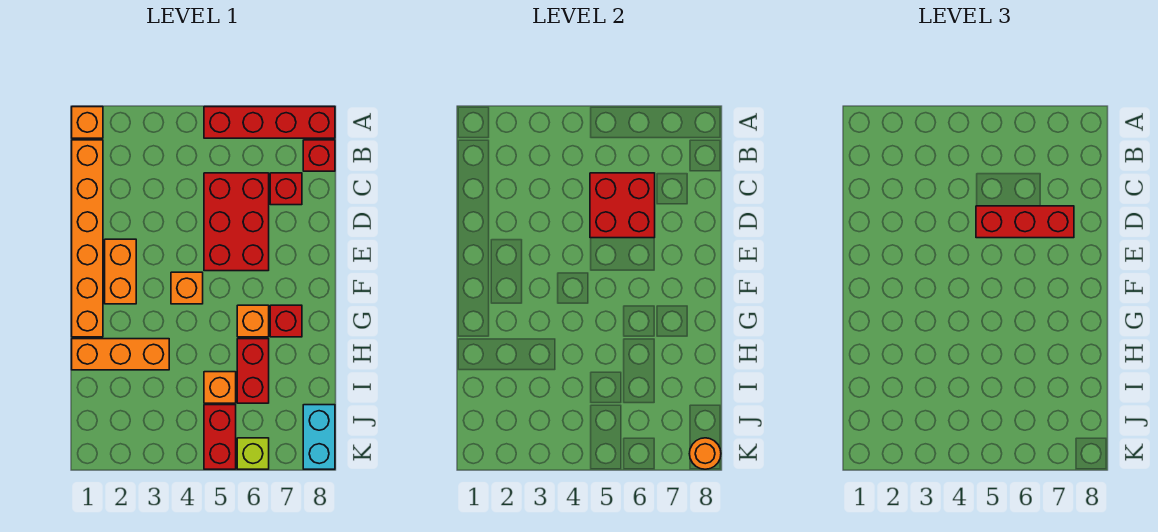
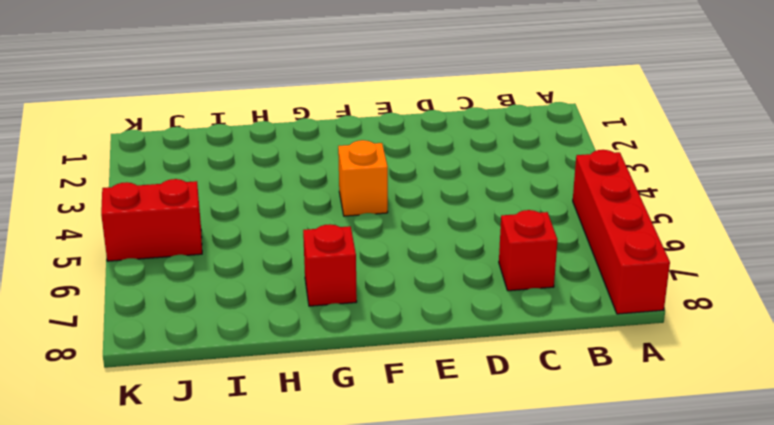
none -> orange brick A1 level 1
none -> orange brick B1:G1 level 1
none -> red brick B8 level 1

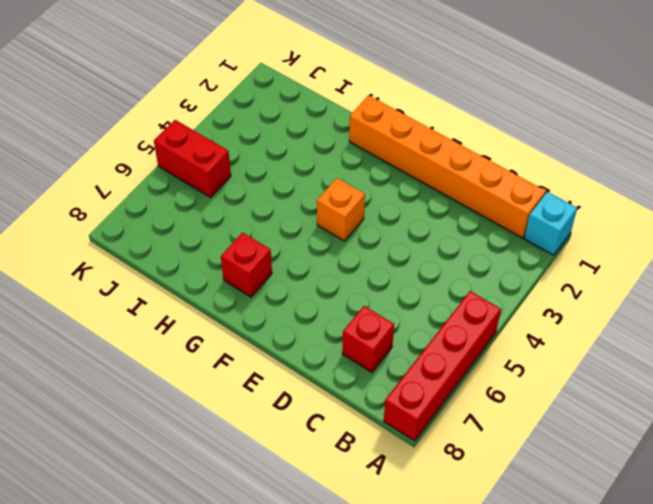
cyan brick A1 level 1 -> orange brick A1 level 1
none -> red brick B8 level 1
none -> red brick C5:E6 level 1
none -> orange brick E2:F2 level 1

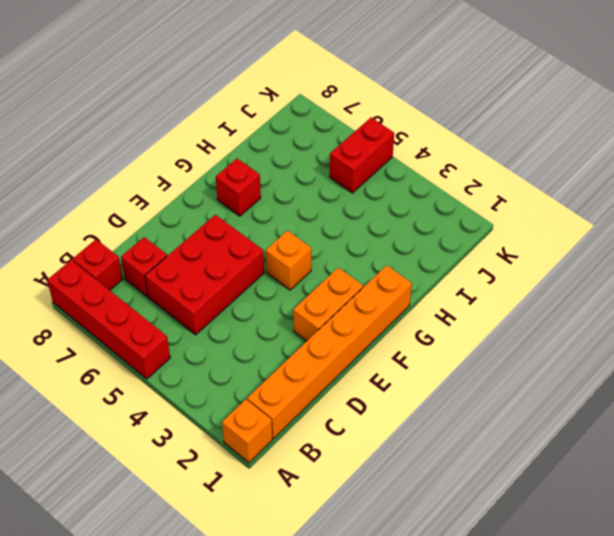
none -> orange brick G6 level 1
none -> orange brick H1:H3 level 1
none -> red brick H6:I6 level 1

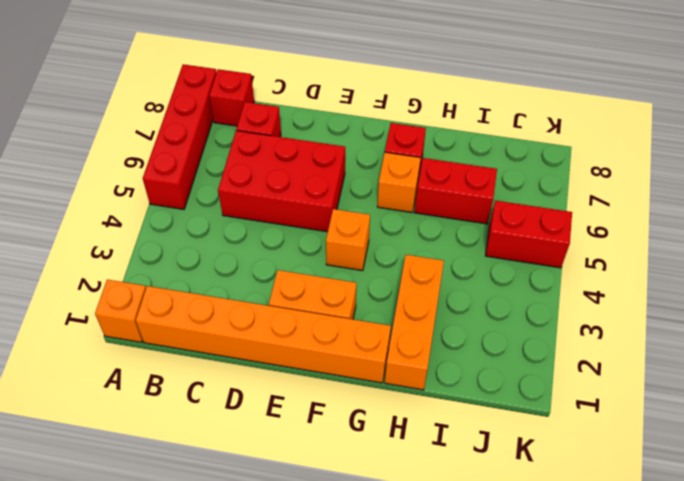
none -> orange brick I5 level 1
none -> cyan brick J8:K8 level 1
none -> lime brick K6 level 1

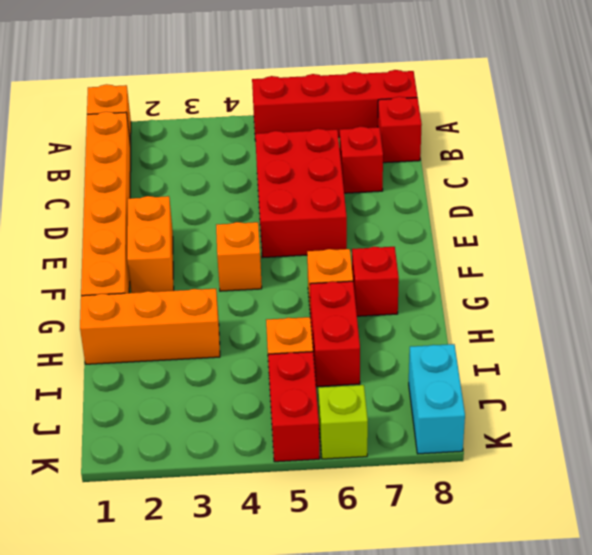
none -> red brick C5:D6 level 2
none -> orange round brick K8 level 2
none -> red brick D5:D7 level 3

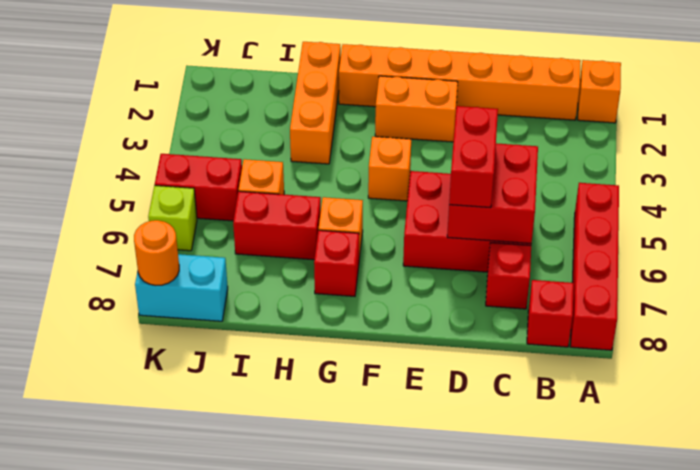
red brick D5:D6 level 3 -> red brick D5:D7 level 3

